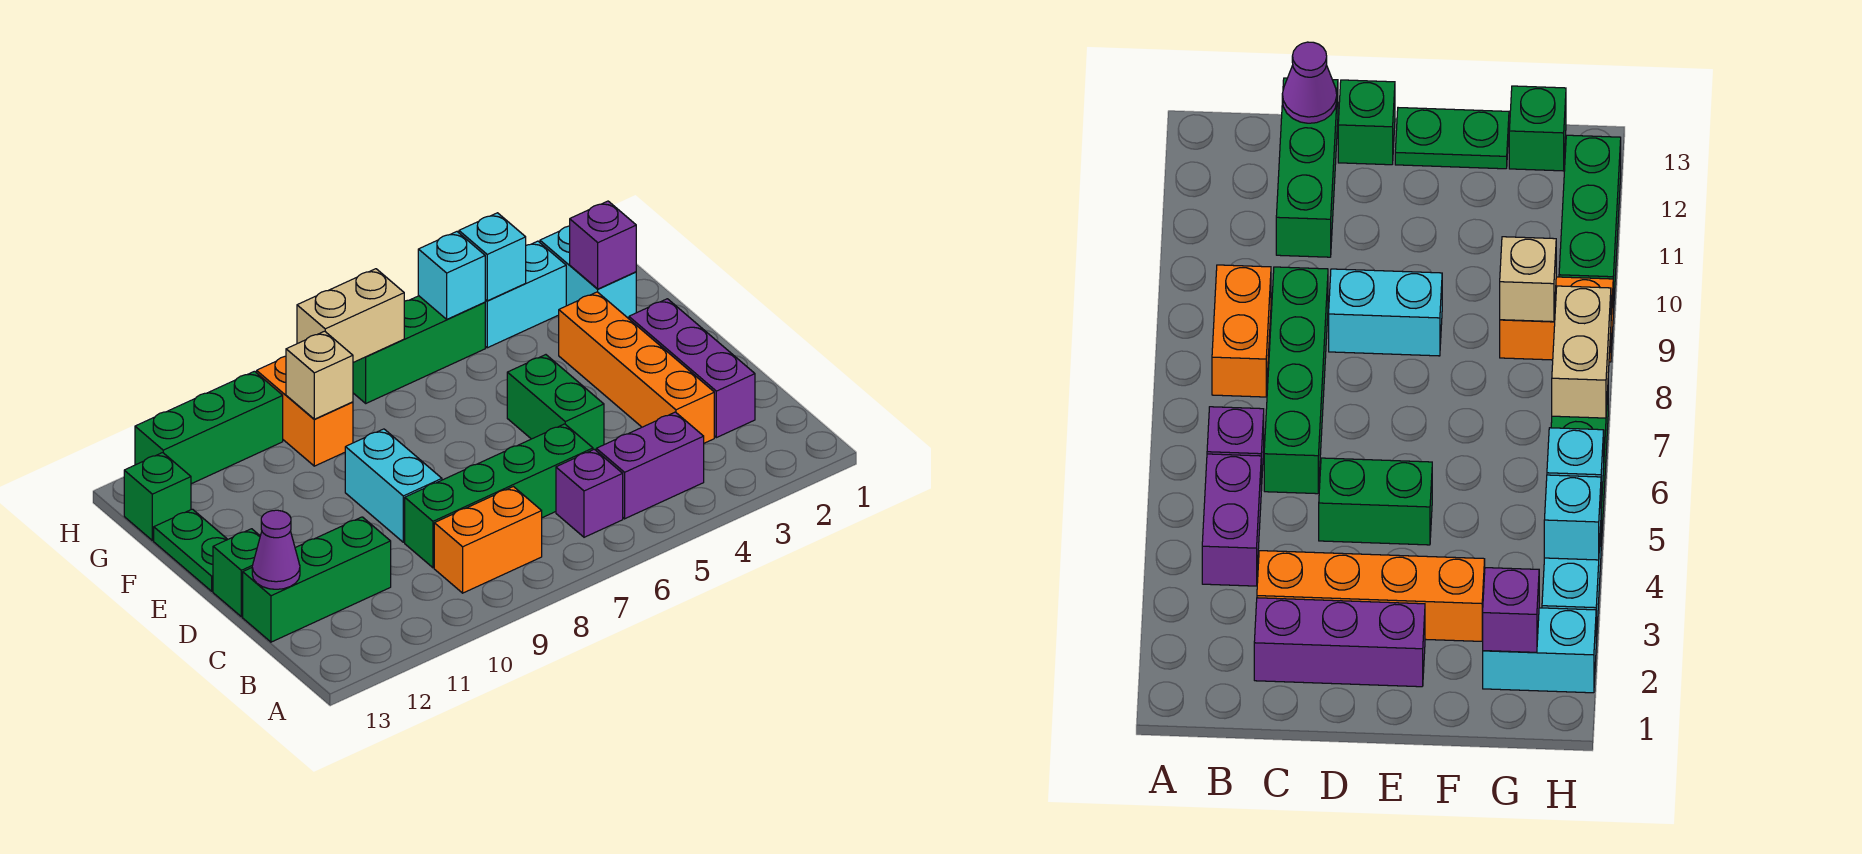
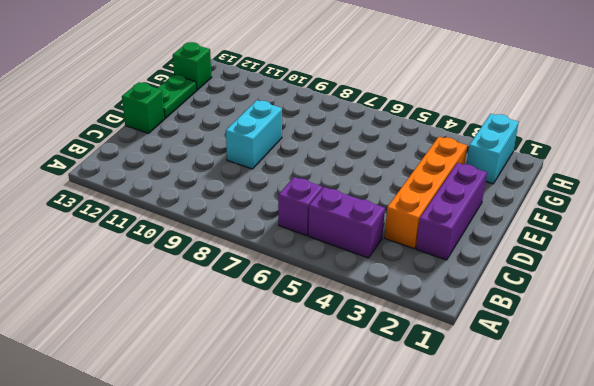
none -> orange brick B8:B9 level 1
none -> green brick C6:C9 level 1
none -> green brick C11:C13 level 1

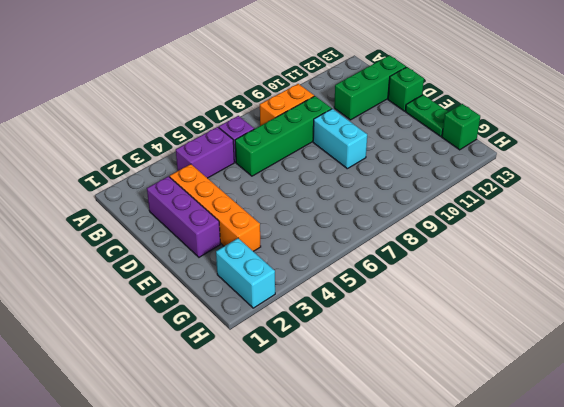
none -> green brick D5:E5 level 1
none -> orange brick G9:H9 level 1
none -> cyan brick H3:H4 level 1

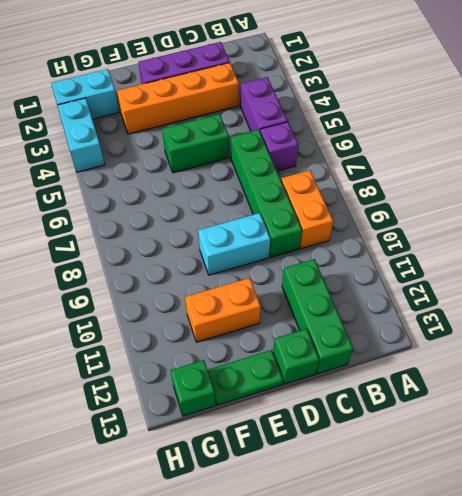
orange brick E11:F11 level 1 -> orange brick G9:H9 level 1
none -> green brick H5:H7 level 1
none -> green brick H10:H12 level 1
none -> purple cone C13 level 2

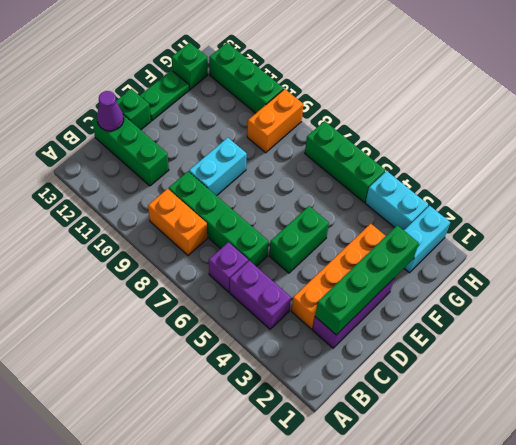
green brick C2:F2 level 2 -> none
none -> purple brick G2 level 2
none -> tan brick G9 level 2
none -> cyan brick H4 level 2

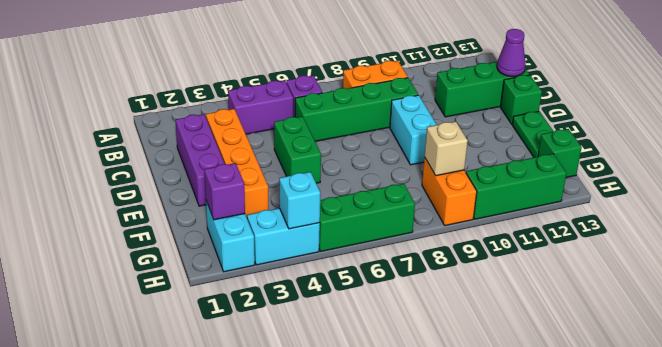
none -> cyan brick H5 level 2
none -> tan brick H7:H8 level 2

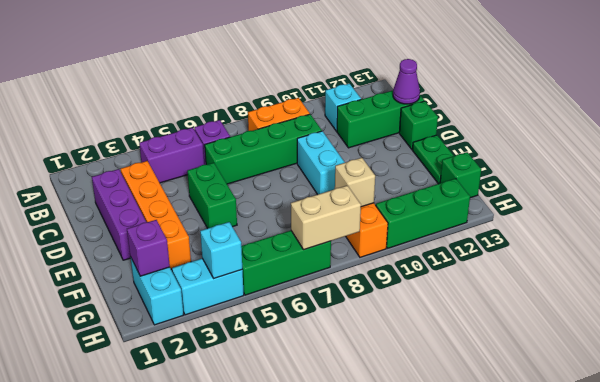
cyan brick B11 level 1 -> cyan brick H5 level 2

